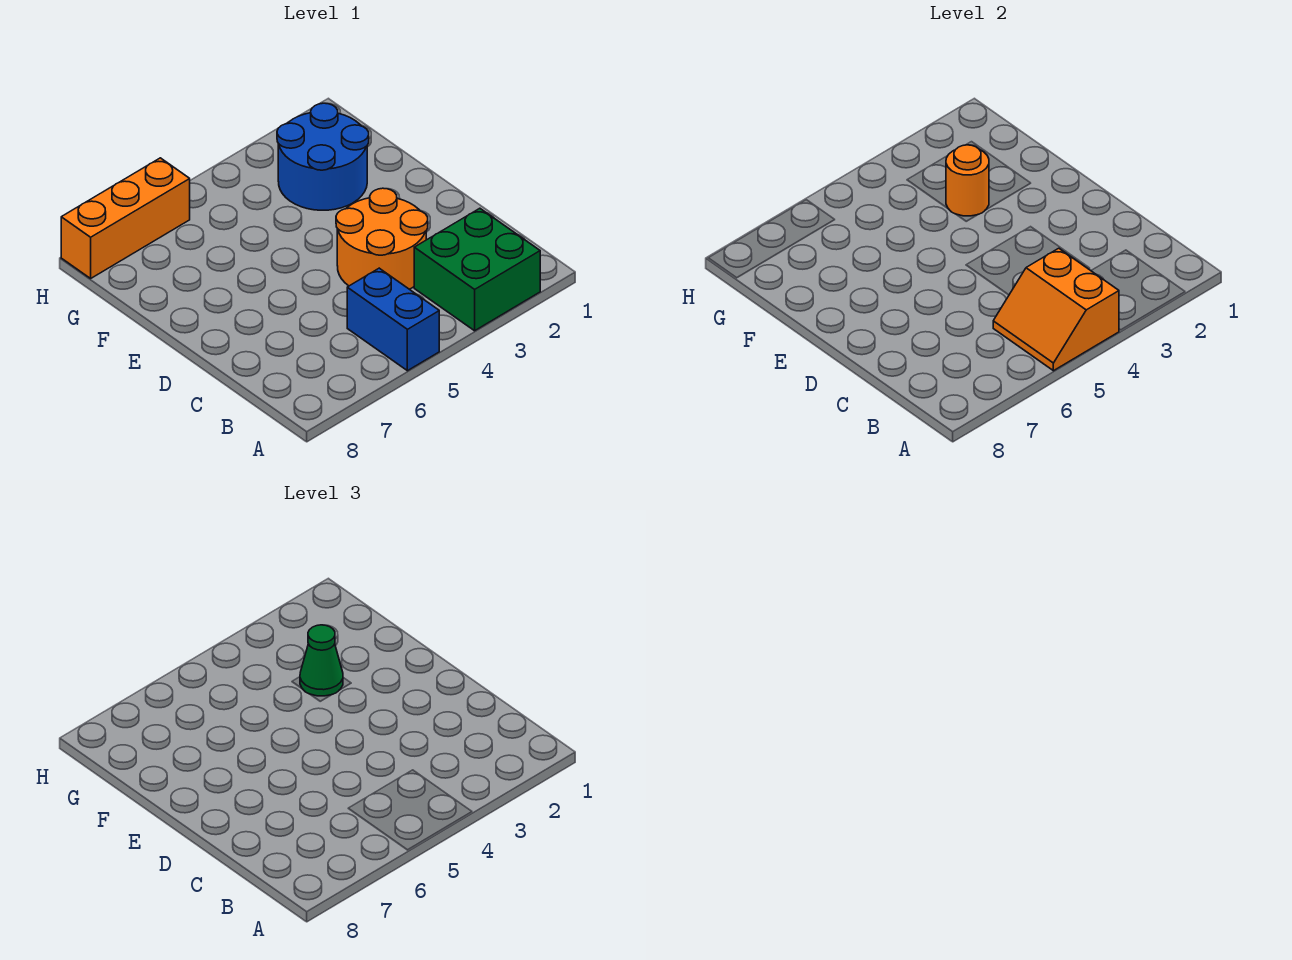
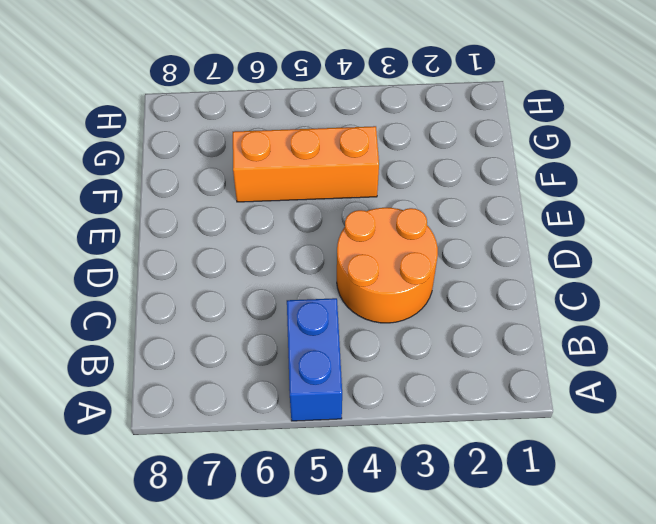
orange brick F4:F6 level 1 -> orange brick H6:H8 level 1
none -> green brick A2:B3 level 1
none -> blue round brick F2:G3 level 1

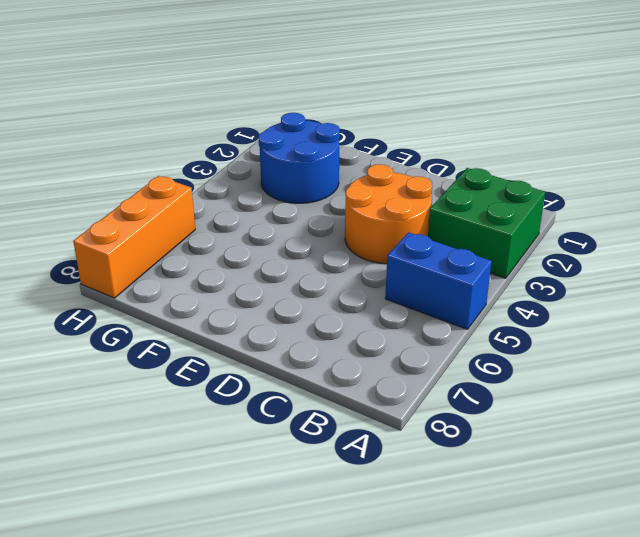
none -> orange slope A4:B5 level 2 top 4
none -> orange round brick F3 level 2

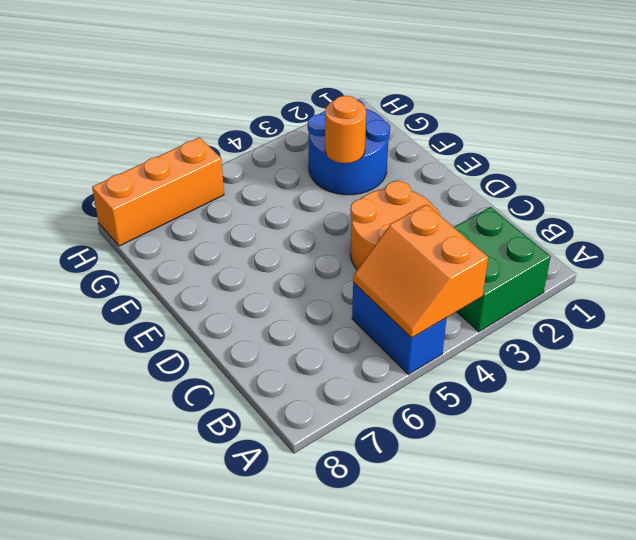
none -> green cone F3 level 3

